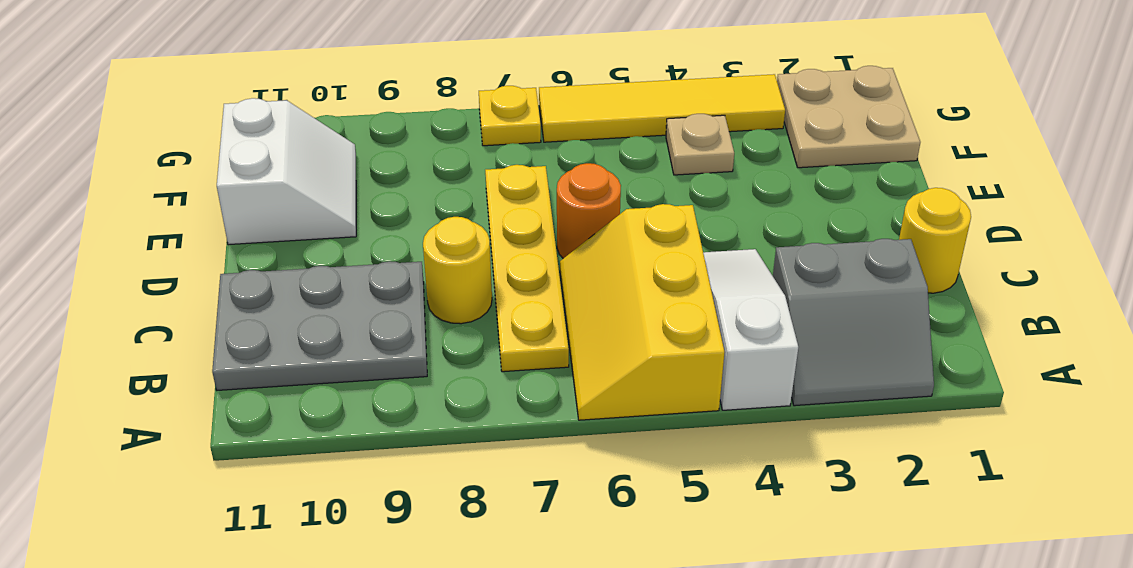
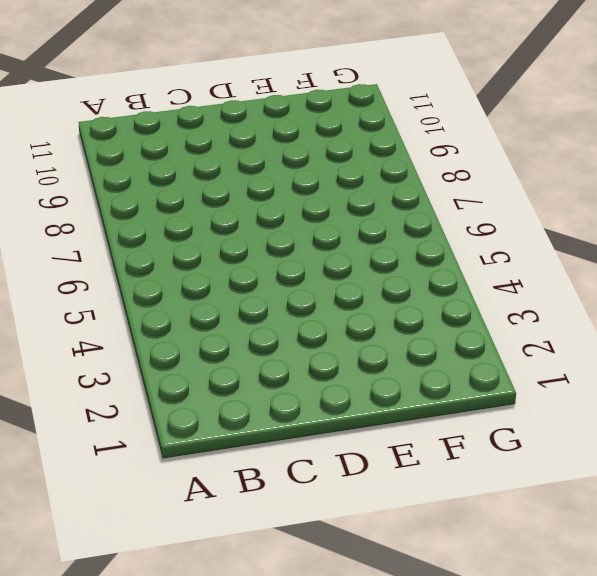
none -> grey slope A2:B3 level 1 top B
none -> white slope A4:C4 level 1 top A
none -> yellow slope A5:C6 level 1 top 5

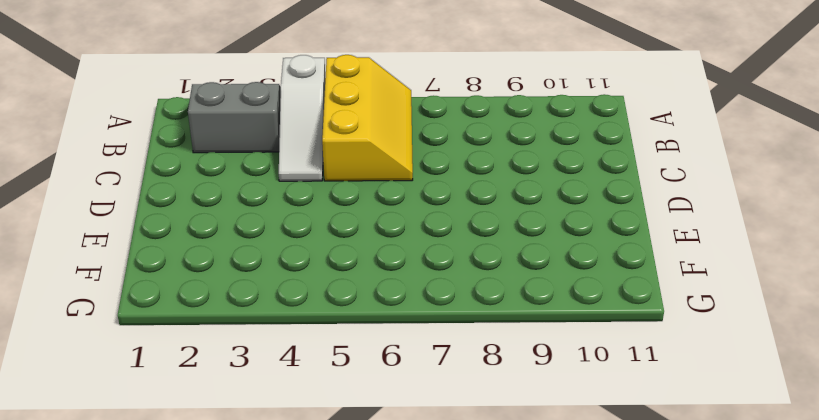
none -> yellow plate B7:E7 level 1
none -> grey plate B9:C11 level 1
none -> yellow round brick C1 level 1

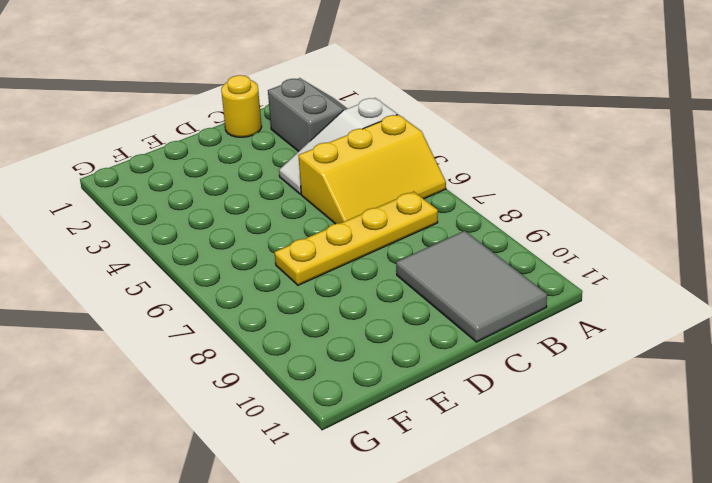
grey tile B9:C11 level 1 -> grey plate B9:C11 level 1
none -> yellow round brick C8 level 1
none -> orange round brick D6 level 1
none -> white slope E10:F11 level 1 top 11

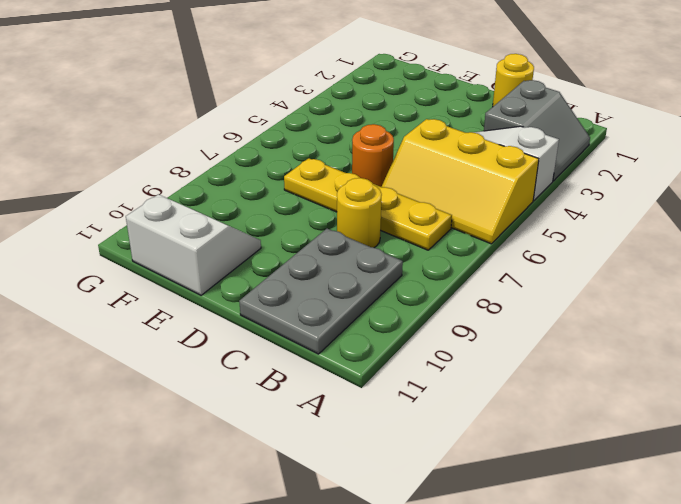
none -> tan plate F1:G2 level 1
none -> tan plate F4 level 1
none -> yellow tile G3:G6 level 1

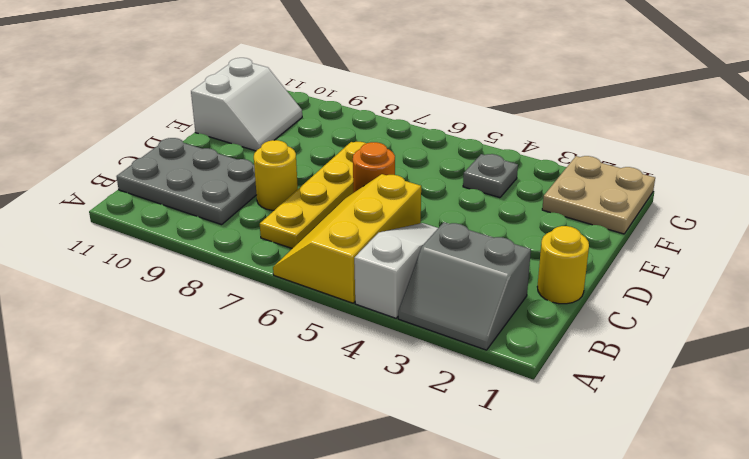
grey plate F4 level 1 -> tan plate F4 level 1
none -> yellow tile G3:G6 level 1
none -> yellow plate G7 level 1

